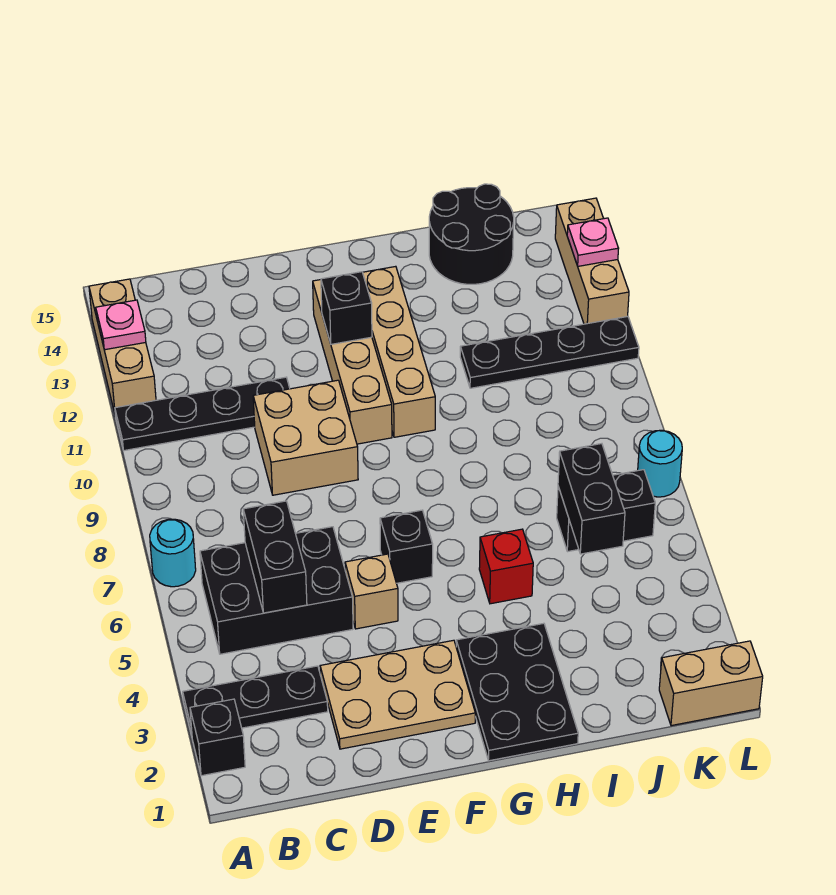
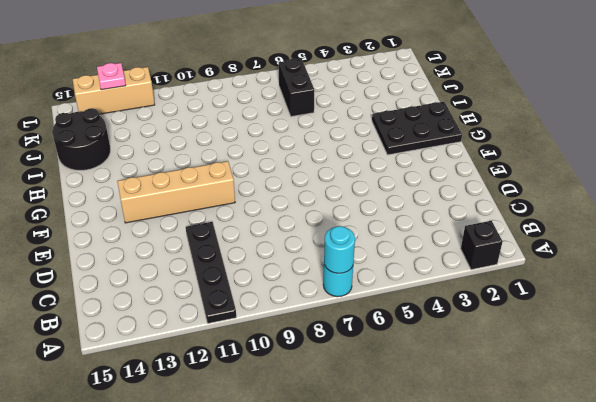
cyan round brick A7 level 2 -> cyan round brick L7 level 1
none -> black plate A3:C3 level 1
none -> tan brick A12:A14 level 1
none -> black brick B5:D6 level 1

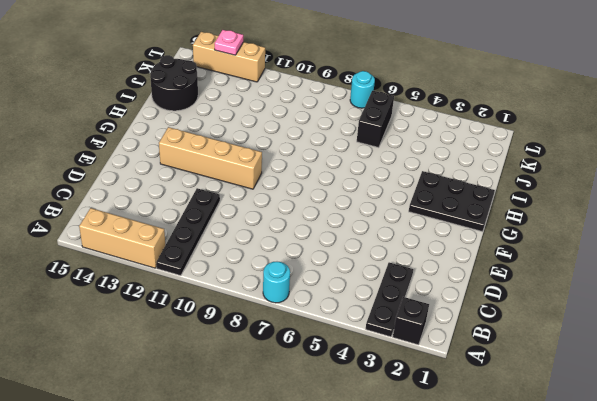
none -> black brick B5:D6 level 1
none -> tan plate D2:F3 level 1
none -> tan brick D9:E10 level 1

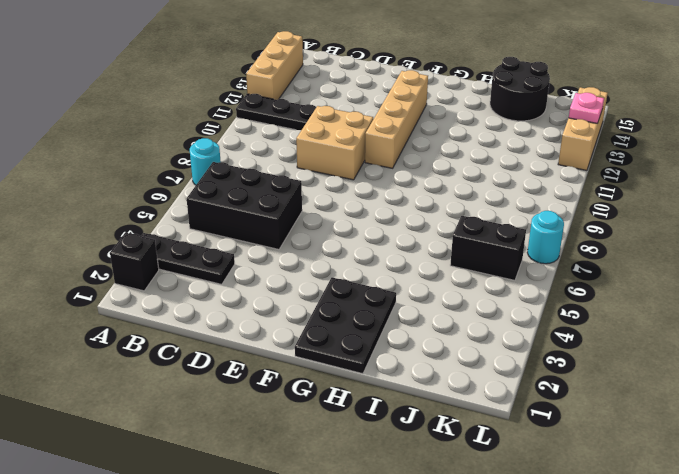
none -> tan plate D2:F3 level 1
none -> tan brick E5 level 1
none -> black brick F6 level 1

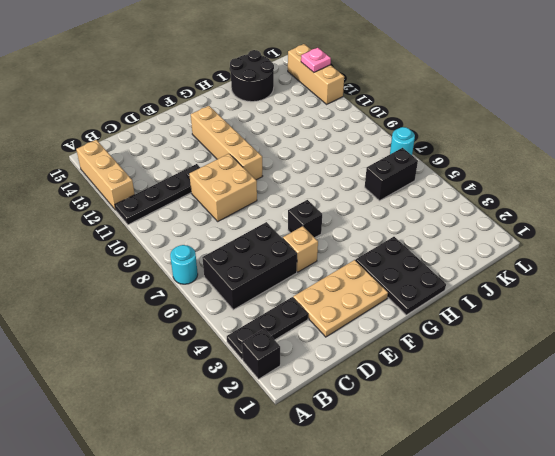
none -> tan brick G10:G13 level 1
none -> red brick H5 level 1
none -> black plate I11:L11 level 1

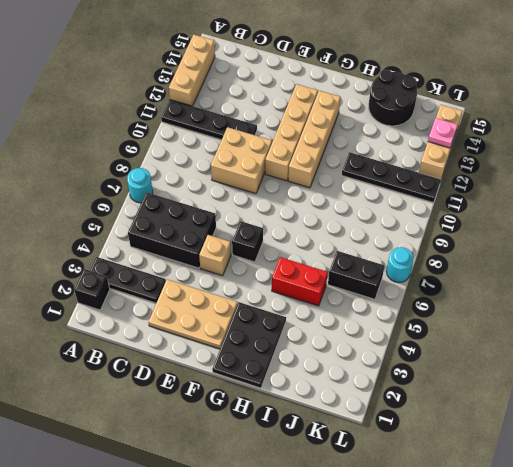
red brick H5:I5 level 1 -> red brick H5 level 1
none -> tan brick K1:L1 level 1
none -> pink plate A13 level 2
none -> black brick C5:C6 level 2

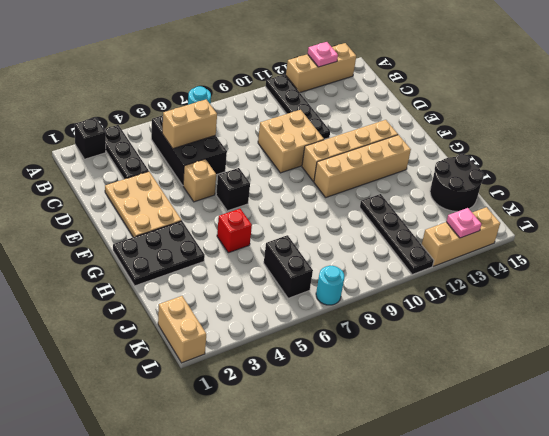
tan brick C5:C6 level 2 -> black brick C5:C6 level 2
none -> black brick F12 level 2
none -> black brick J5:J6 level 2

